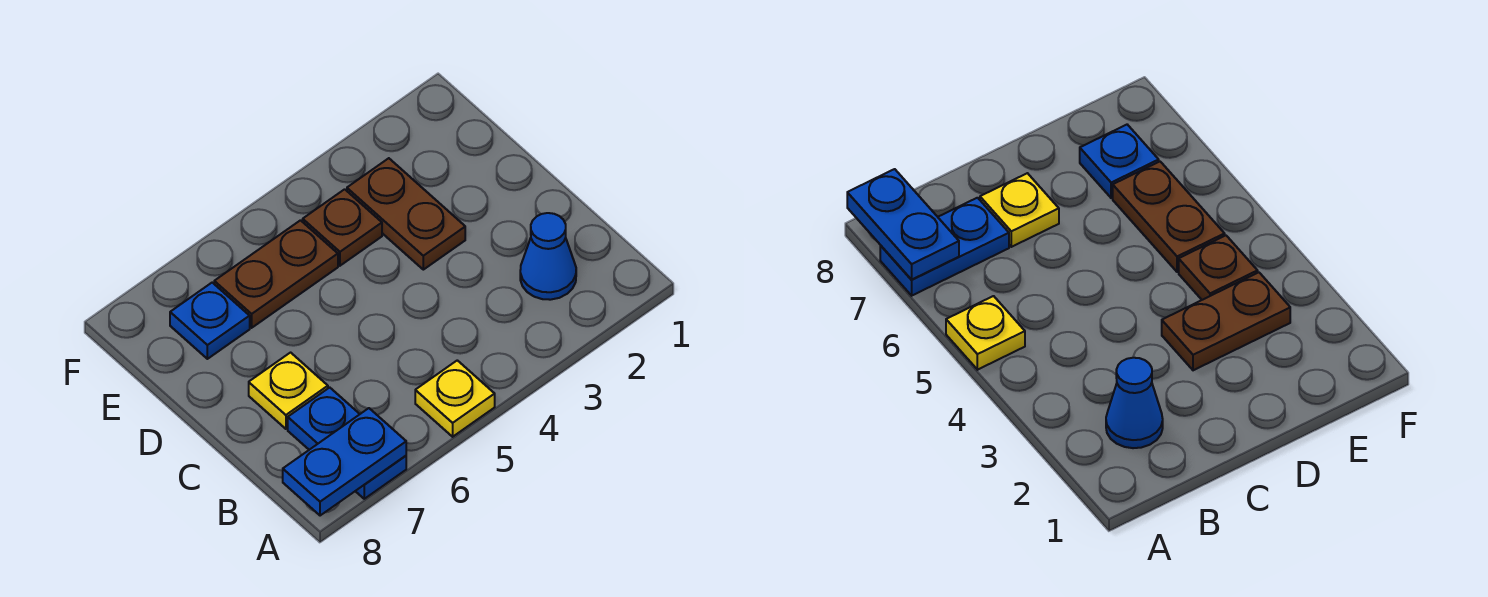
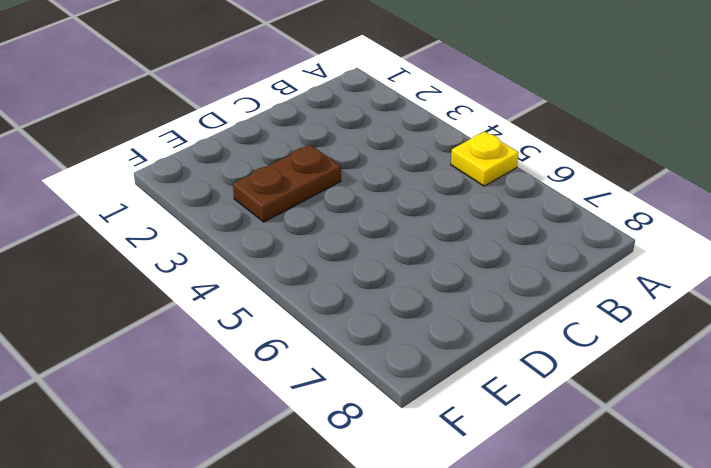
none -> blue plate A7:B7 level 1
none -> blue cone B2 level 1

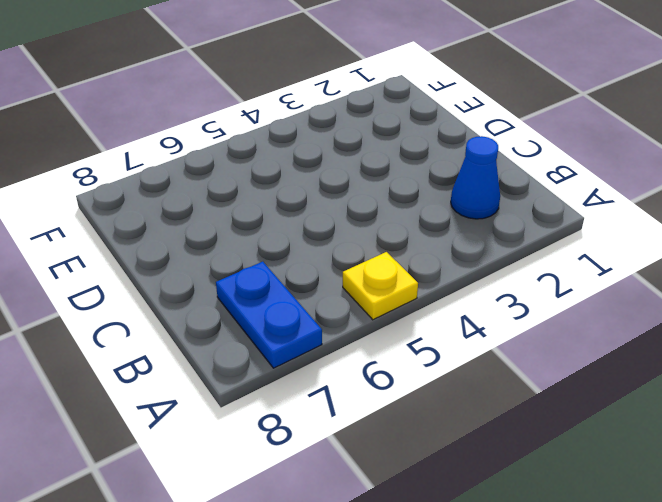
none -> yellow plate C7 level 1
none -> brown plate D3:E3 level 1

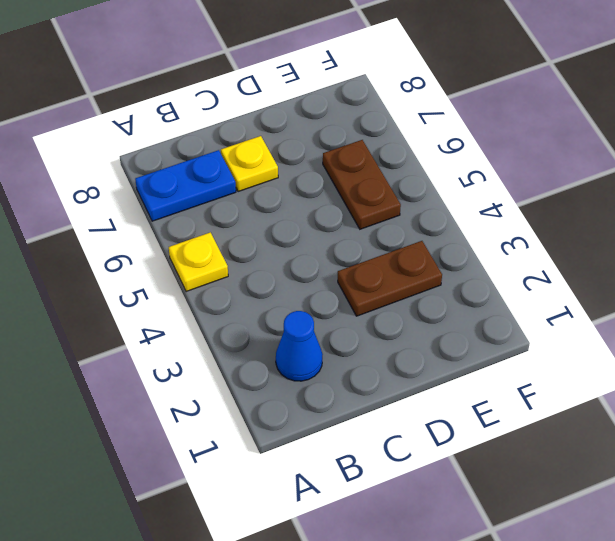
none -> brown plate E4 level 1
none -> blue plate E7 level 1

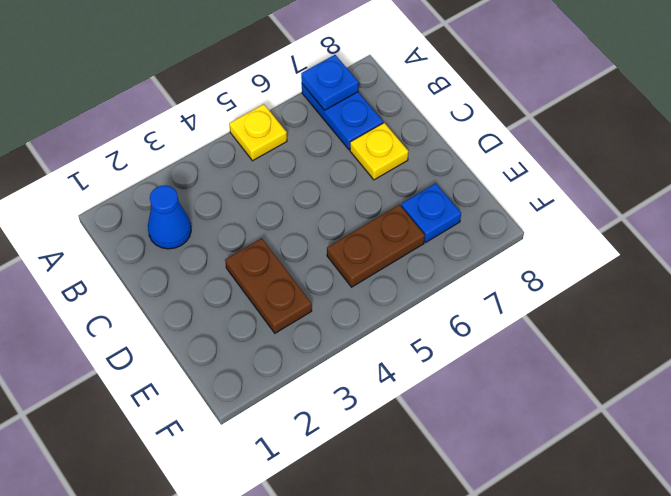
blue plate A7 level 2 -> blue plate A7:A8 level 2
none -> brown plate E4 level 1

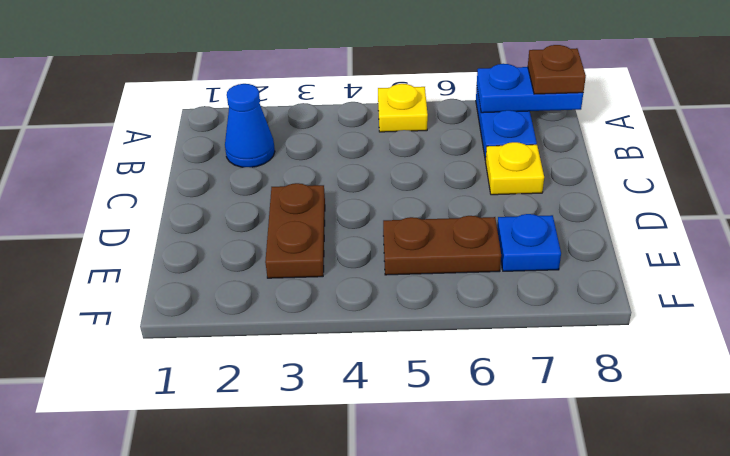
brown plate A8 level 3 -> brown plate E4 level 1

